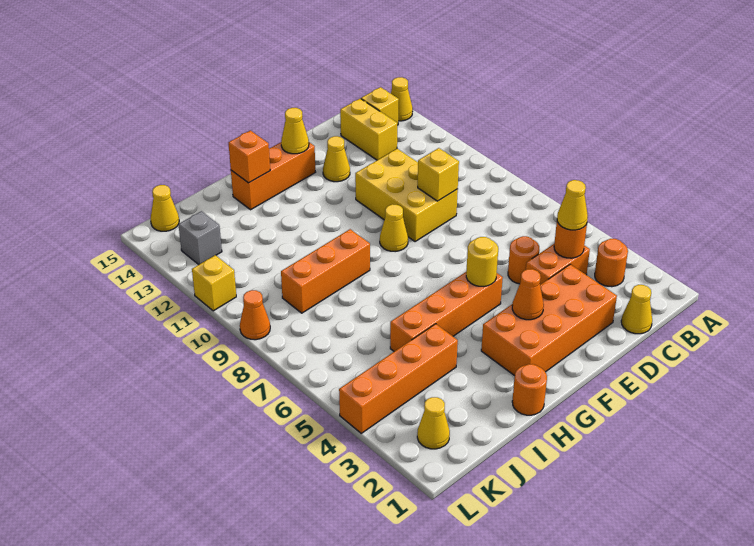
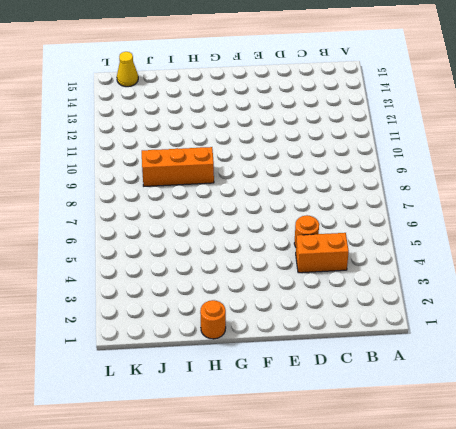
none -> yellow cone A14 level 1
none -> orange round brick B3 level 1
none -> yellow brick B14 level 1

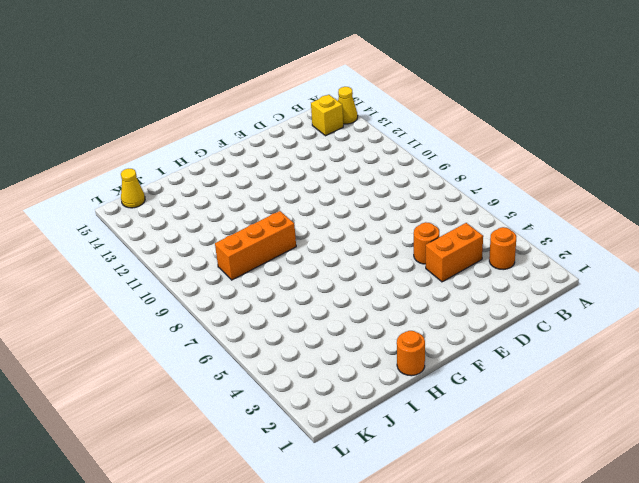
none -> yellow cone C1 level 1
none -> yellow brick C13:C14 level 1
none -> orange brick D2:G3 level 1

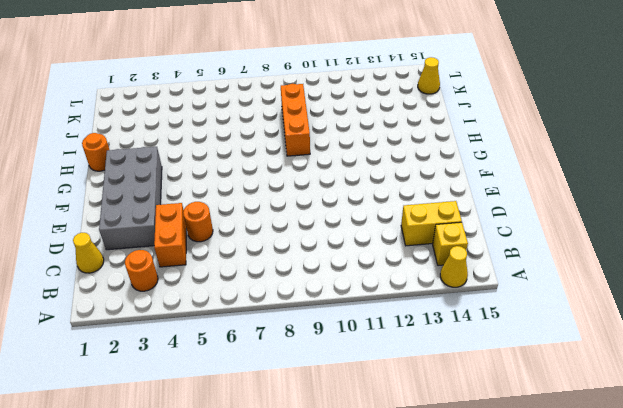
grey brick D2:G3 level 1 -> orange brick D2:G3 level 1
none -> yellow brick D9:E11 level 1
none -> yellow cone E13 level 1
none -> orange brick F5:I5 level 1

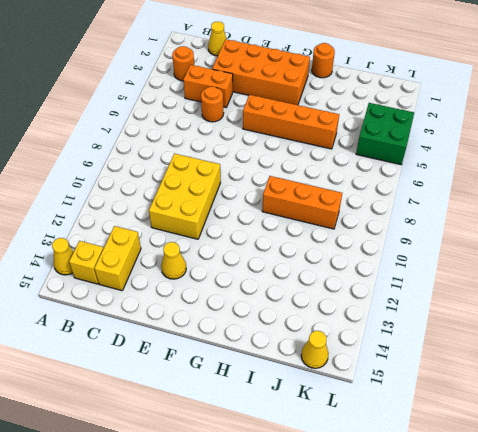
green brick K4:L5 level 1 -> orange brick I4:L4 level 1
none -> yellow cone F9 level 1
none -> orange brick F14:H14 level 1
none -> yellow cone K2 level 1

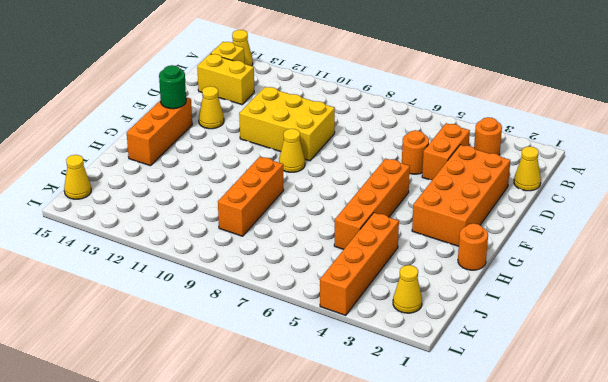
green round brick F14 level 2 -> yellow cone F14 level 2
none -> grey brick K13 level 1
none -> orange cone L9 level 1
none -> yellow brick L11 level 1

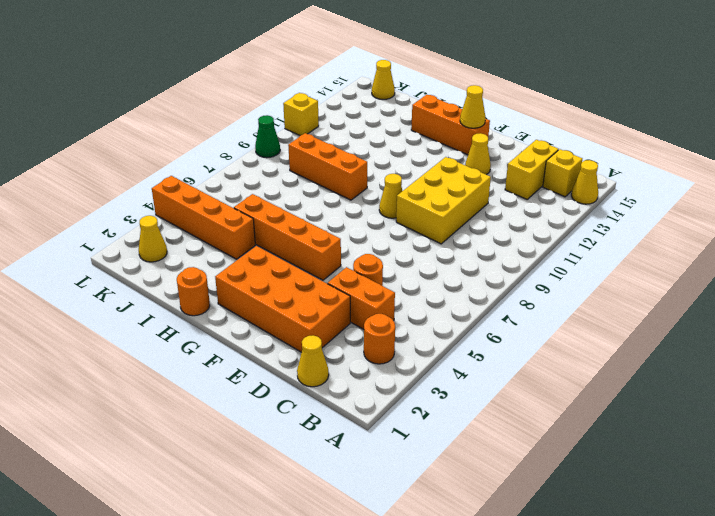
green cone L9 level 1 -> orange cone L9 level 1
none -> grey brick K13 level 1
none -> orange round brick C4 level 2
none -> yellow brick D9 level 2

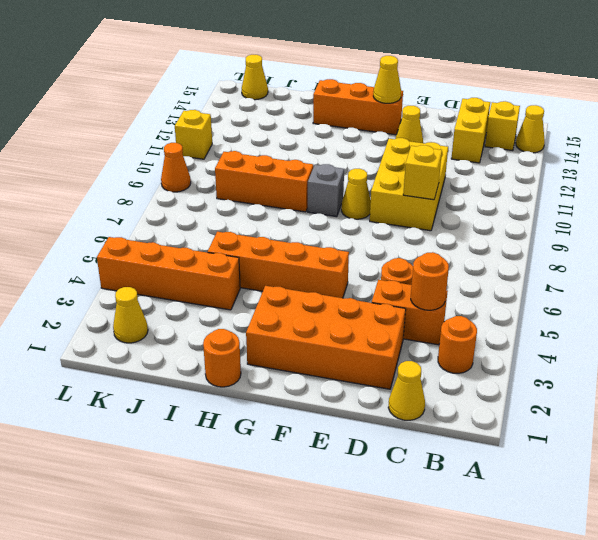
grey brick G9 level 1 -> grey brick K13 level 1
none -> orange cone F3 level 2
none -> yellow round brick F5 level 2
none -> orange brick H14 level 2

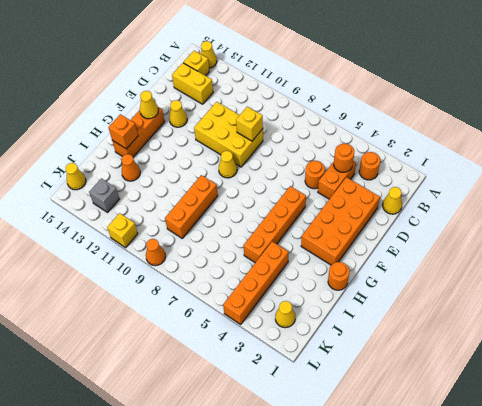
orange cone I13 level 1 -> orange cone F3 level 2
none -> yellow round brick F5 level 2
none -> yellow cone C4 level 3

